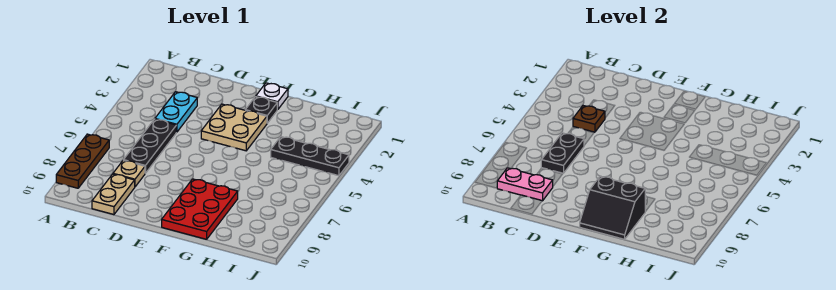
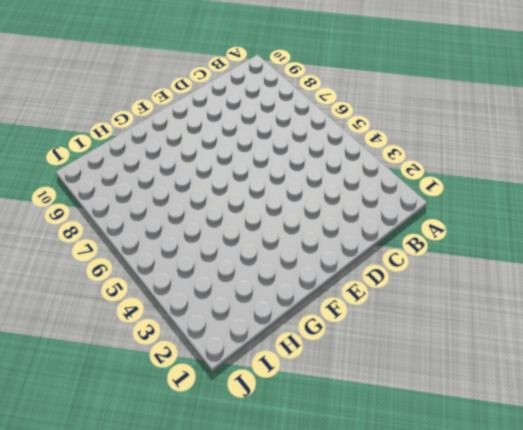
none -> brown plate A7:A9 level 1
none -> cyan plate C3:C4 level 1
none -> black plate C5:C7 level 1

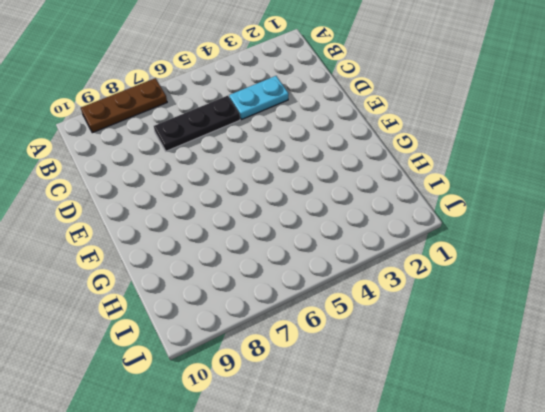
none -> tan plate C8 level 1
none -> tan plate C9:C10 level 1
none -> tan plate E3:F4 level 1

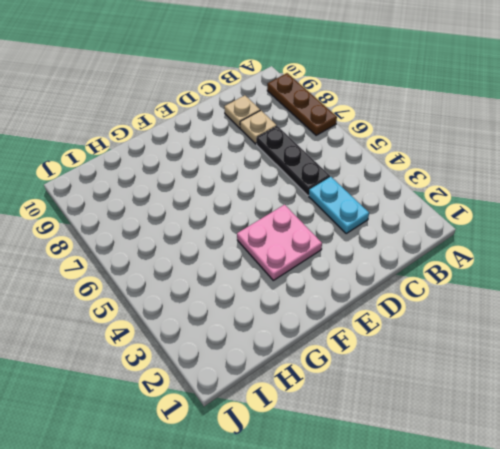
tan plate C9 level 1 -> tan plate C9:C10 level 1
pink plate E3:F4 level 1 -> tan plate E3:F4 level 1
none -> white plate F1 level 1
none -> black plate F2 level 1
none -> red plate F8:G10 level 1

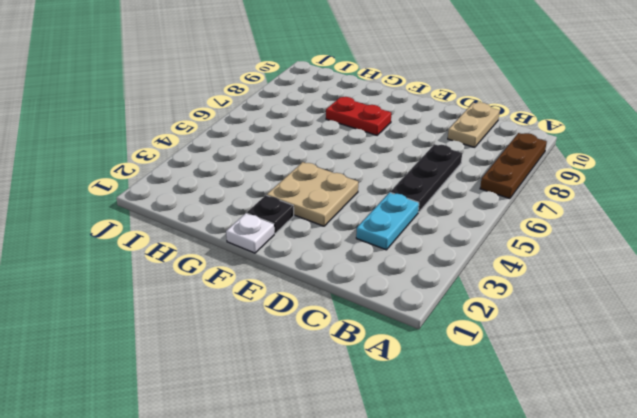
red plate F8:G8 level 1 -> red plate F8:G10 level 1
none -> tan plate C8 level 1
none -> black plate H4:J4 level 1
none -> pink plate B9:C9 level 2

